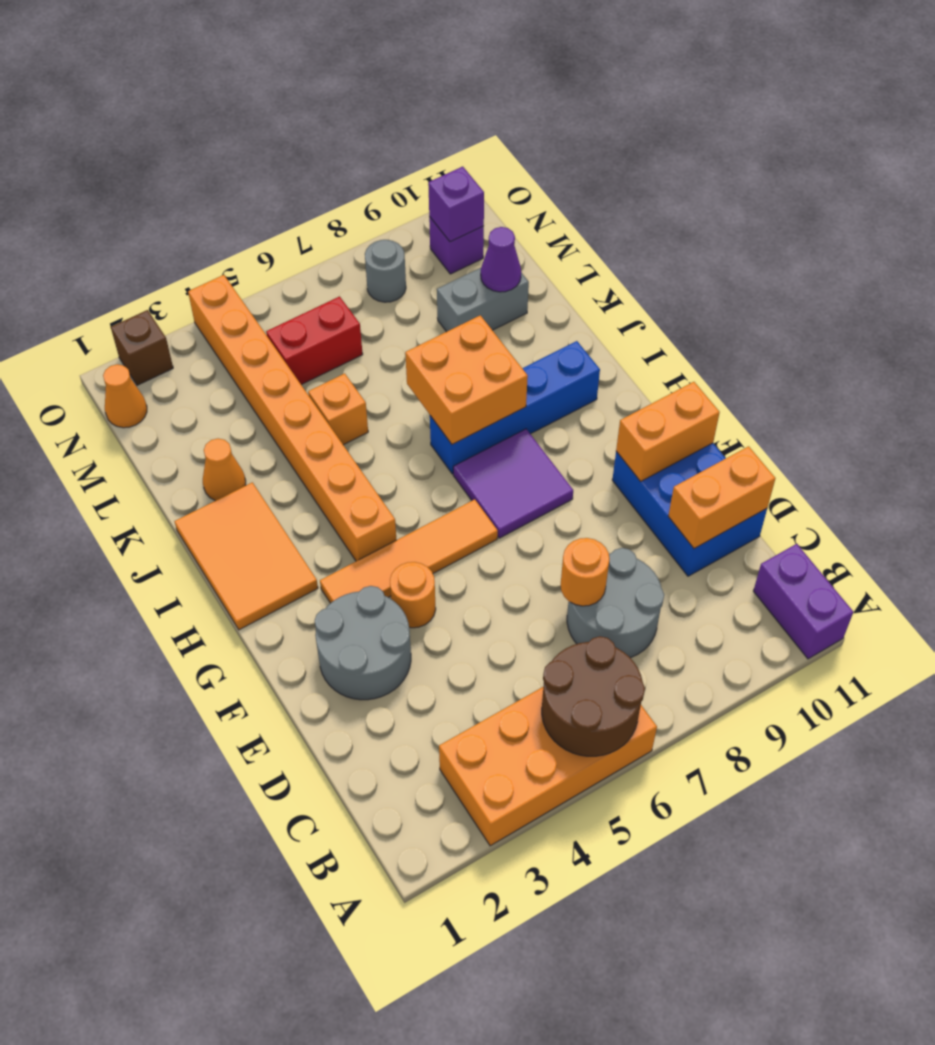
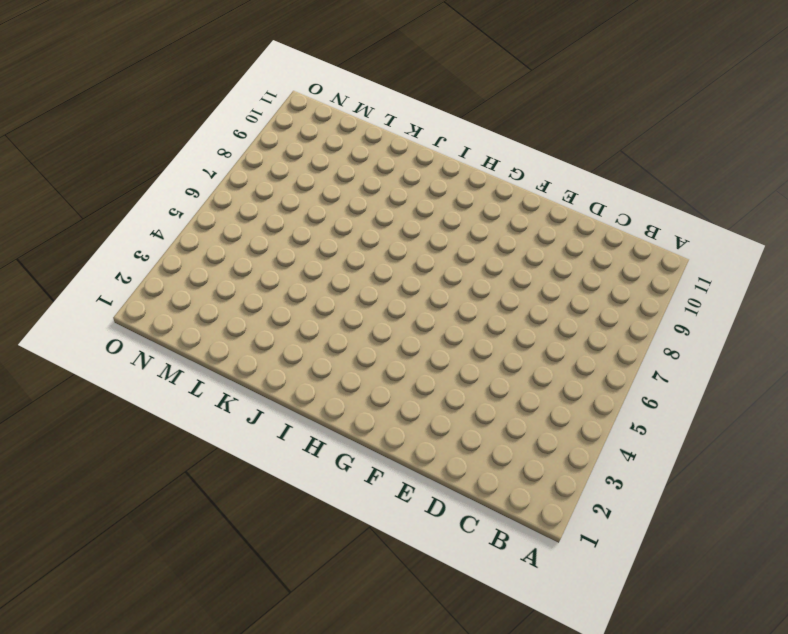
none -> orange brick A3:B6 level 1
none -> purple brick A11:B11 level 1
none -> grey round brick C7:D8 level 1

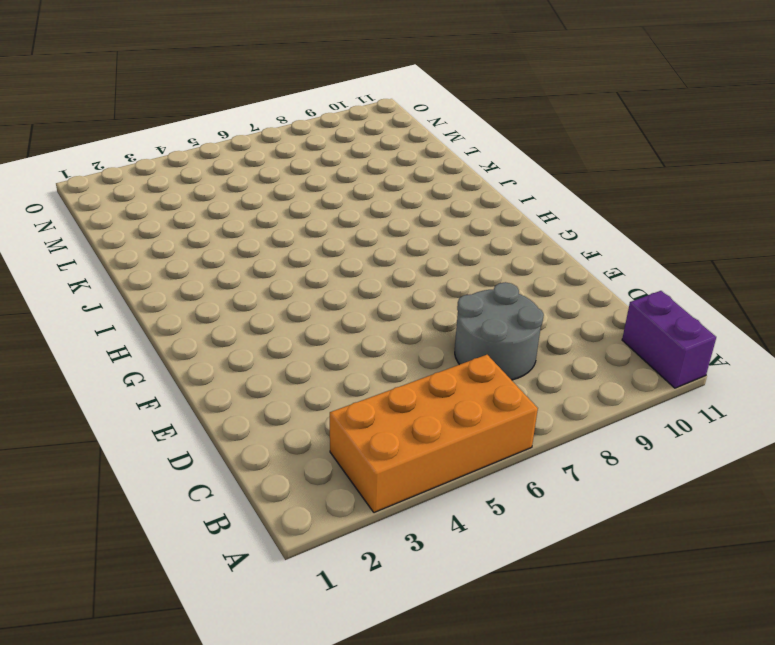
none -> blue brick D10:F11 level 1
none -> grey round brick E2:F3 level 1
none -> orange round brick F4 level 1

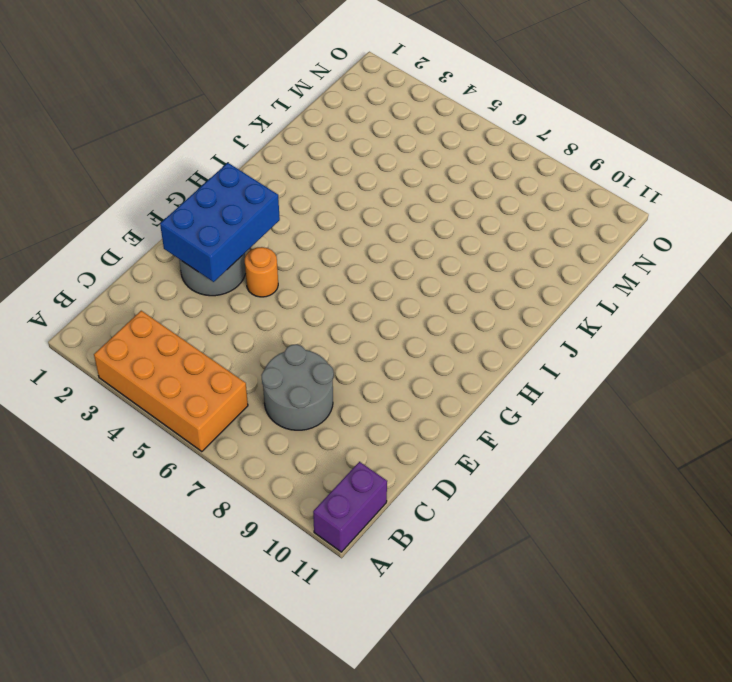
blue brick E2:G3 level 2 -> blue brick D10:F11 level 1
none -> orange tile G3:G6 level 1
none -> purple tile G7:H8 level 1
none -> orange tile H1:J2 level 1

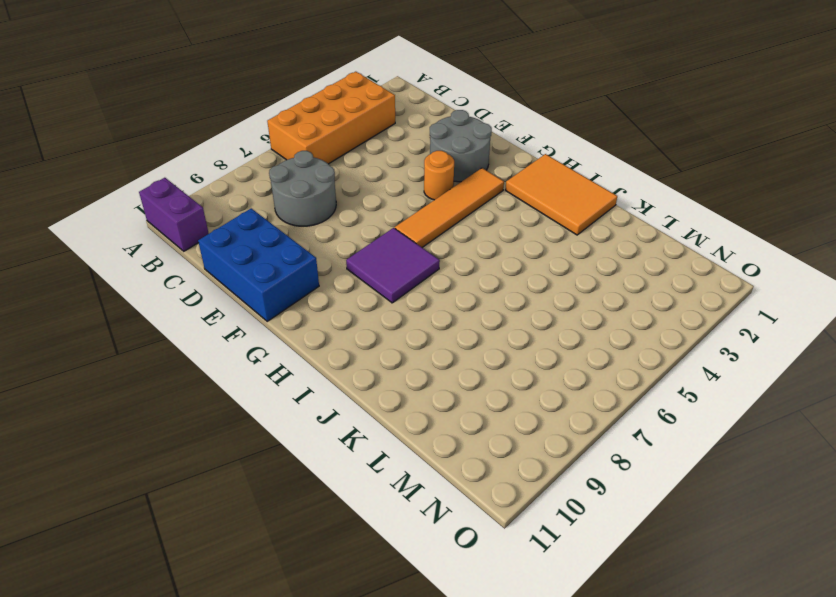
none -> orange brick H4:O4 level 1
none -> blue brick I7:I10 level 1
none -> orange cone K2 level 1

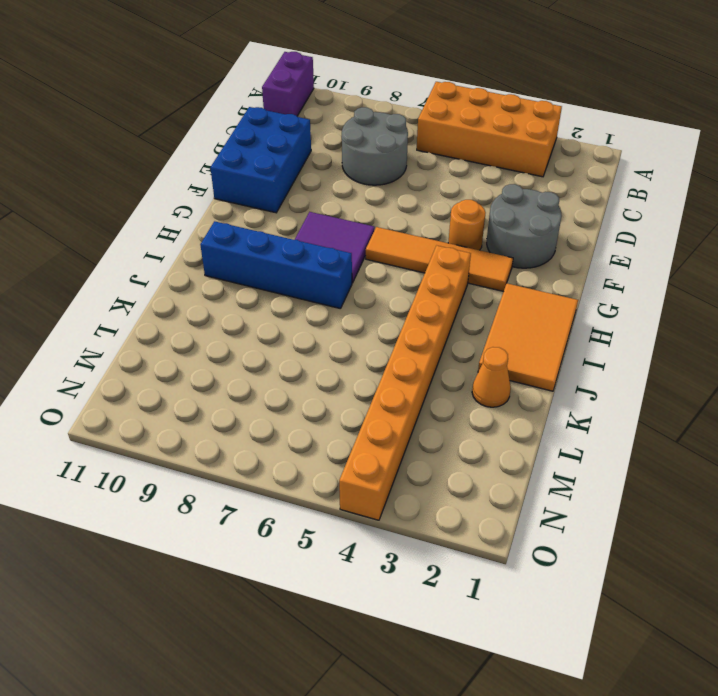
none -> orange brick K5 level 1
none -> grey brick L9:L10 level 1
none -> red brick M5:M6 level 1

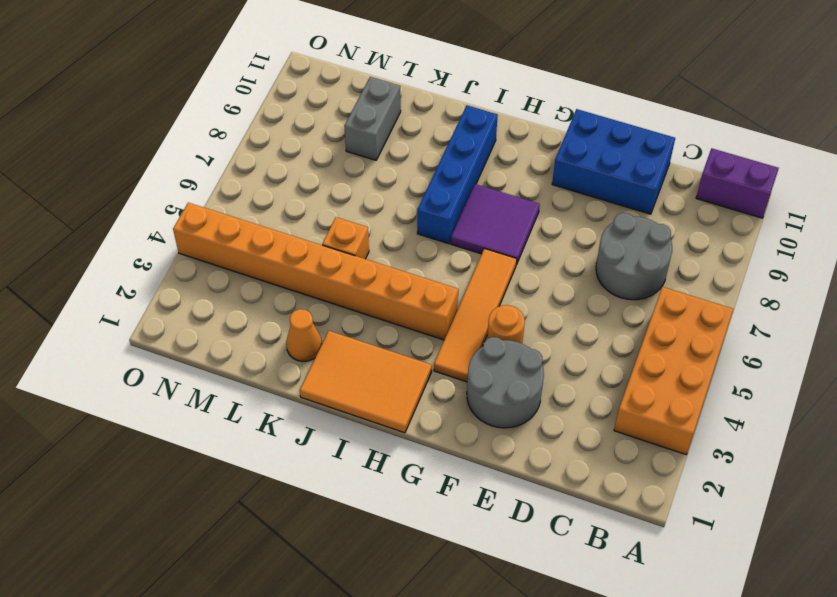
none -> red brick M5:M6 level 1
none -> orange cone N1 level 1
none -> grey round brick N8 level 1

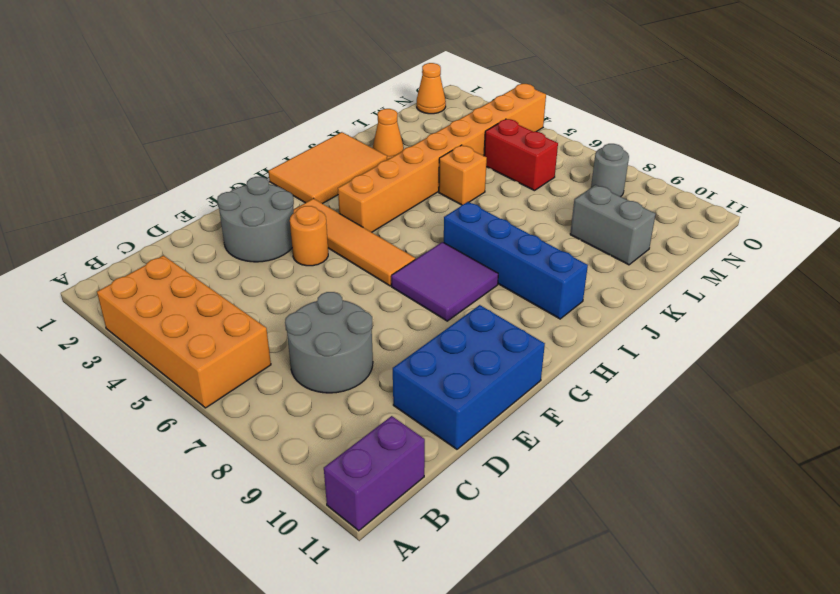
none -> purple brick N10 level 1
none -> brown brick O2 level 1
none -> brown round brick A5:B6 level 2

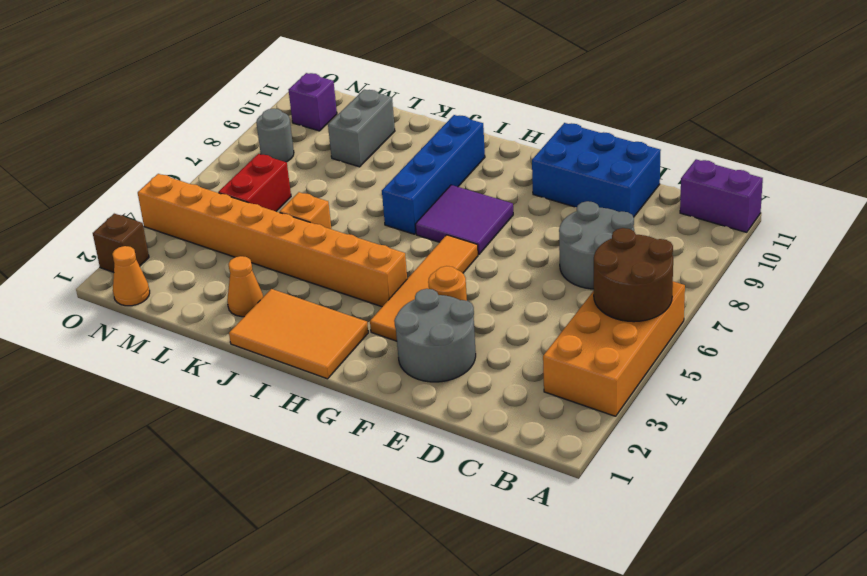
none -> orange round brick D7 level 2
none -> orange brick D10:D11 level 2
none -> orange brick F10:F11 level 2

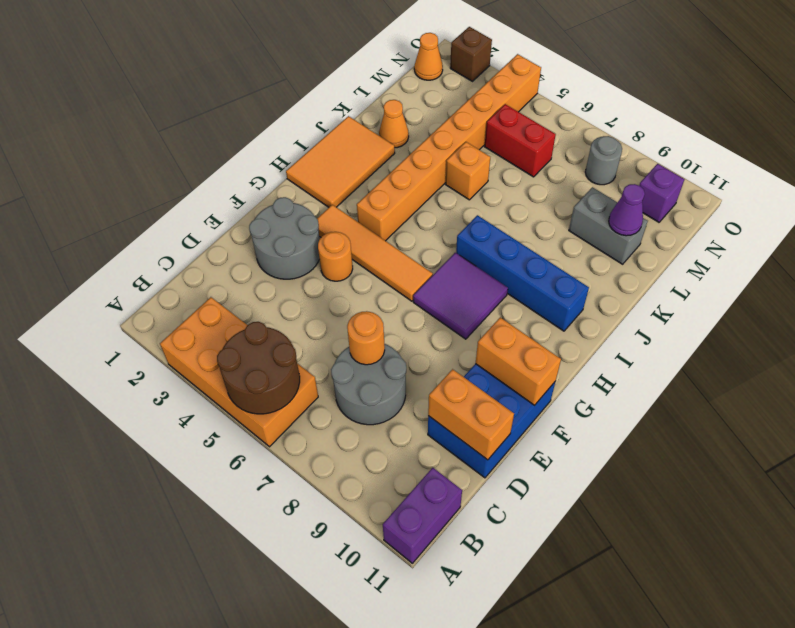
none -> orange brick I7:J8 level 2
none -> purple brick N10 level 2

